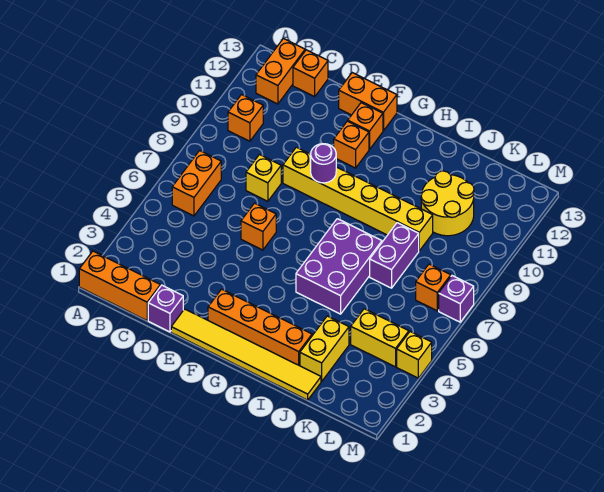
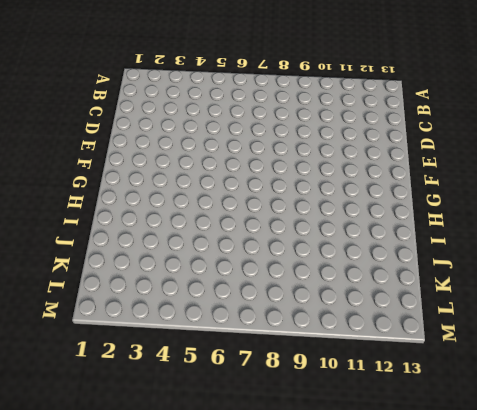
none -> orange brick A1:C1 level 1
none -> orange brick B6:B7 level 1
none -> orange brick B10 level 1

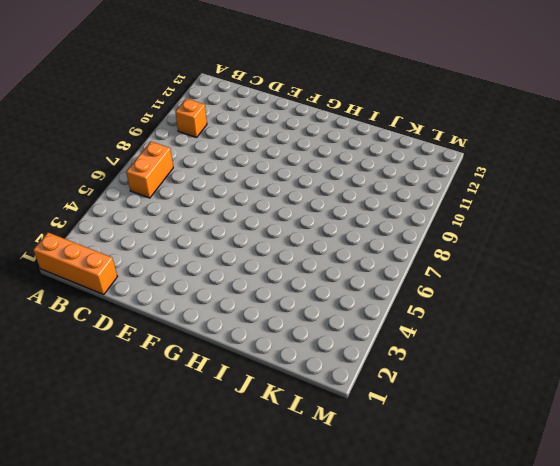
none -> orange brick B12:B13 level 1
none -> orange brick C13 level 1
none -> purple brick D1 level 1

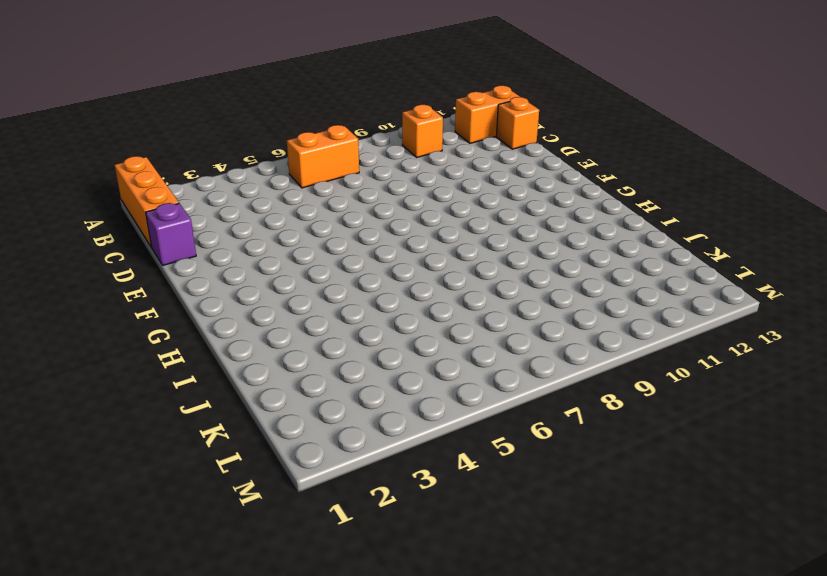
none -> yellow brick D8 level 1
none -> yellow tile E1:J1 level 1
none -> orange brick E6 level 1

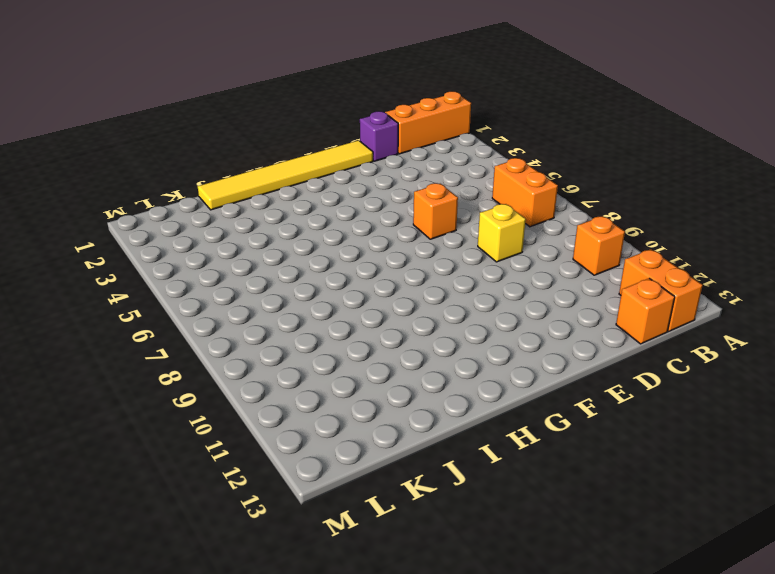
none -> yellow brick E9:J9 level 1
none -> orange brick E13:F13 level 1
none -> orange brick F2:I2 level 1

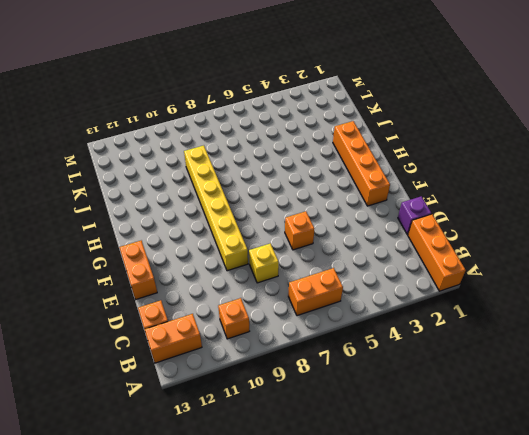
none -> yellow tile E1:J1 level 1
none -> orange brick F11 level 1
none -> orange brick F12 level 1

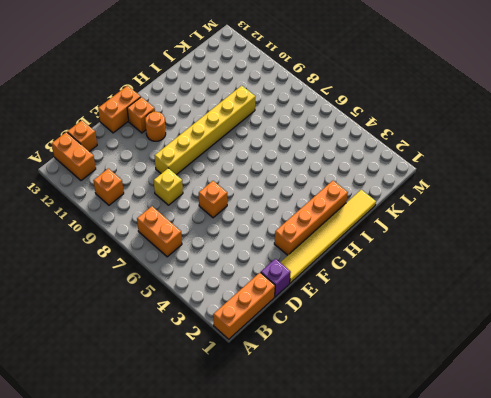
orange round brick F11 level 1 -> orange brick F11 level 1
none -> purple brick H5:I7 level 1
none -> yellow brick J2:J3 level 1
none -> purple brick J7:J8 level 1

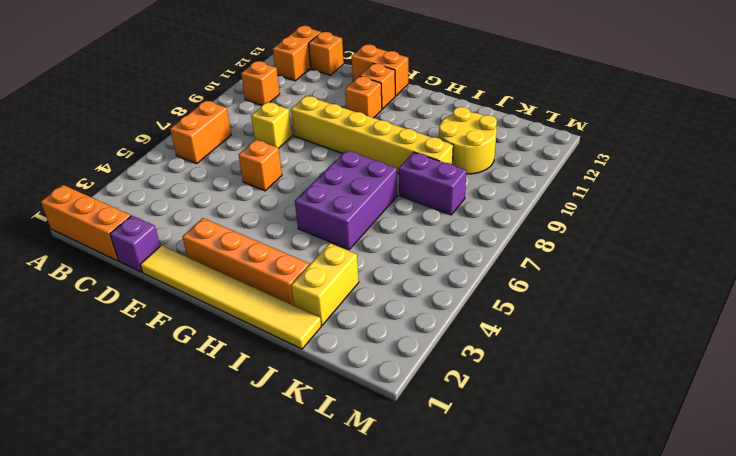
purple brick J8:K8 level 1 -> purple brick J7:J8 level 1
none -> yellow brick K4:L4 level 1
none -> orange brick L7 level 1
none -> yellow brick M4 level 1

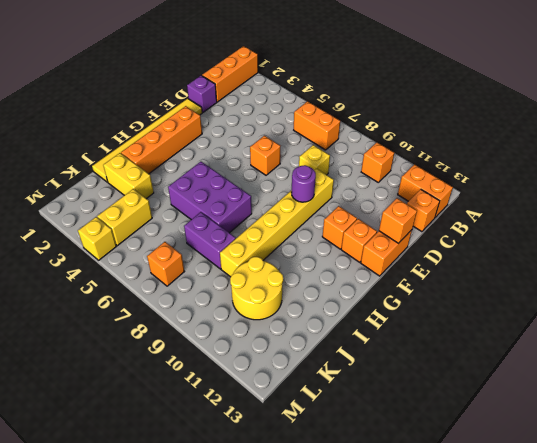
orange brick E13 level 2 -> none
none -> purple brick M7 level 1

